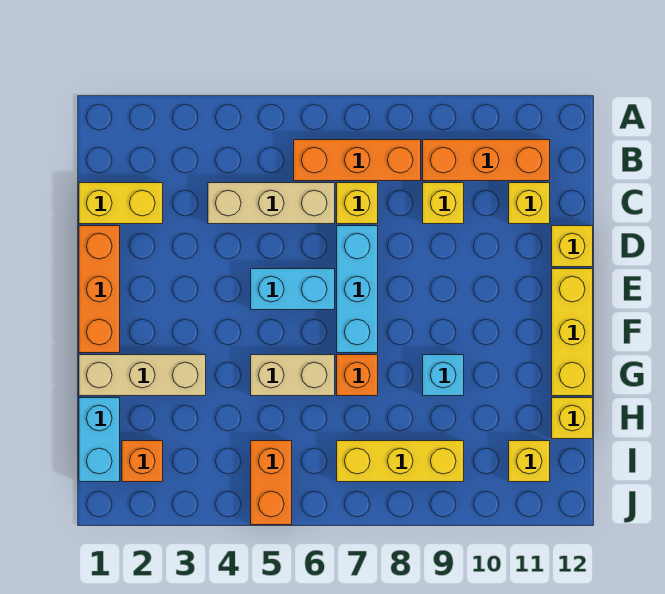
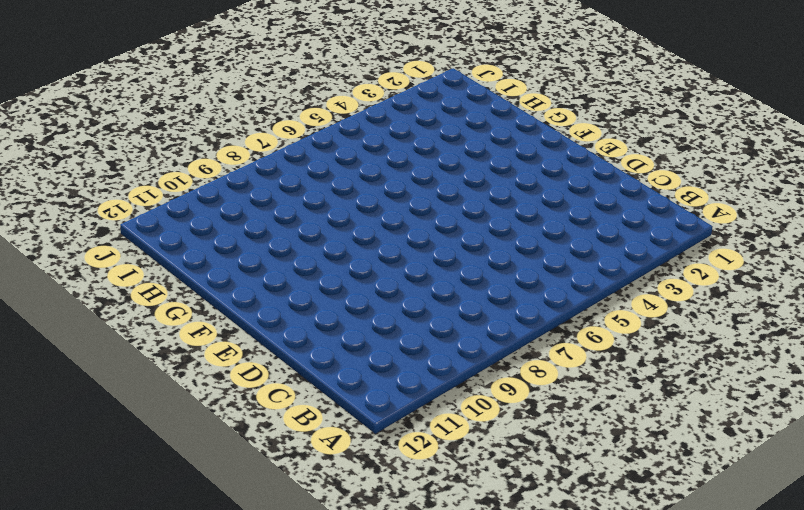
none -> orange brick B6:B8 level 1
none -> orange brick B9:B11 level 1
none -> yellow brick C1:C2 level 1

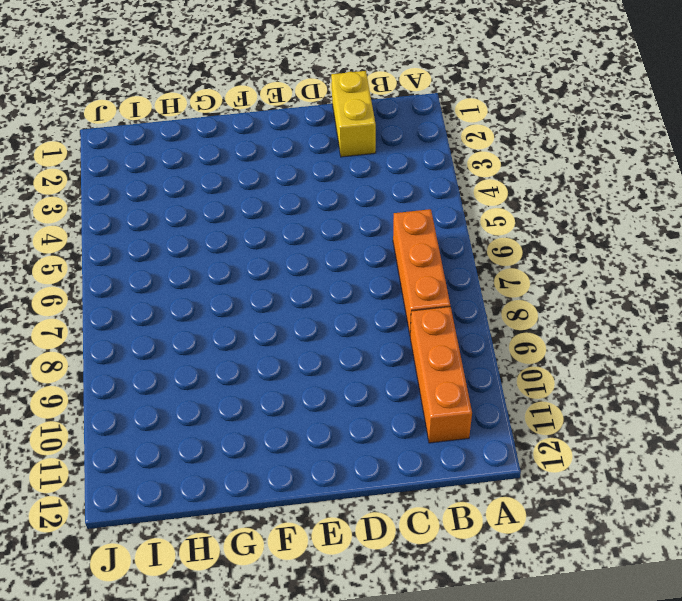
none -> tan brick C4:C6 level 1
none -> yellow brick C7 level 1
none -> yellow brick C9 level 1

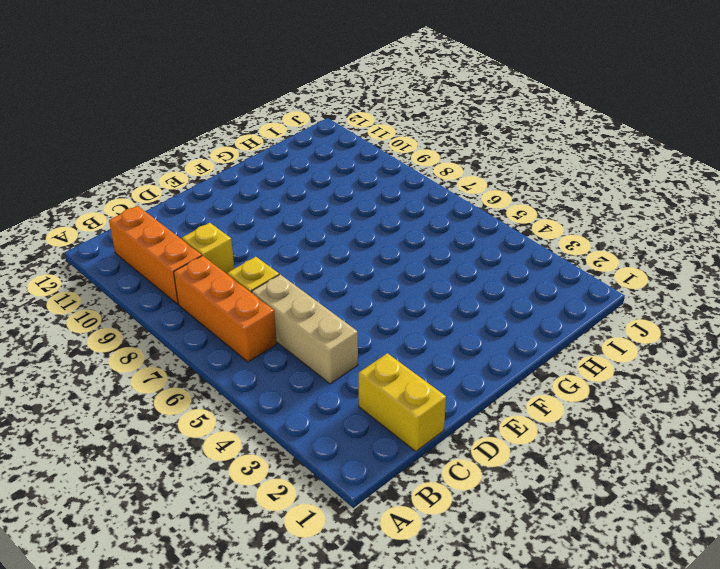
none -> yellow brick C11 level 1
none -> orange brick D1:F1 level 1
none -> cyan brick D7:F7 level 1

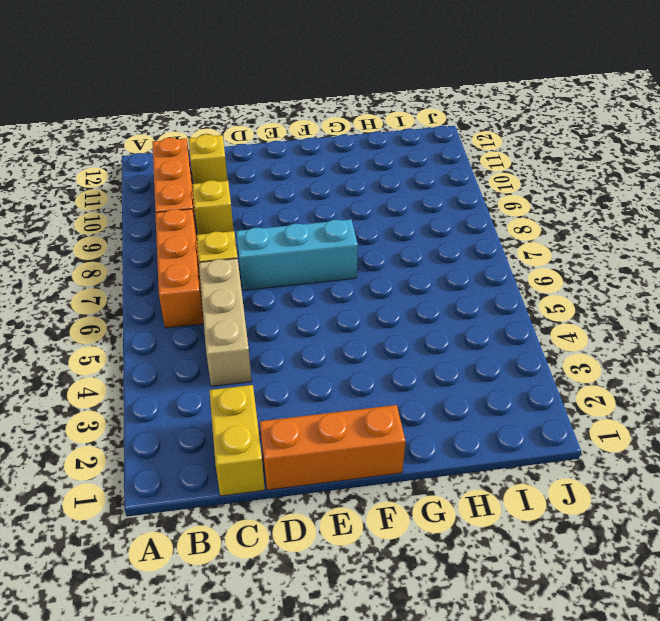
none -> yellow brick D12 level 1
none -> cyan brick E5:E6 level 1
none -> yellow brick E12:G12 level 1

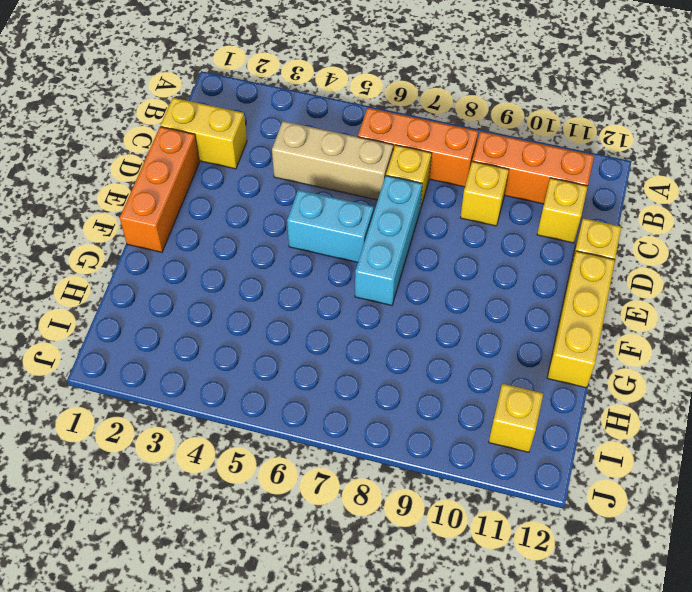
none -> tan brick G1:G3 level 1
none -> tan brick G5:G6 level 1
none -> orange brick G7 level 1

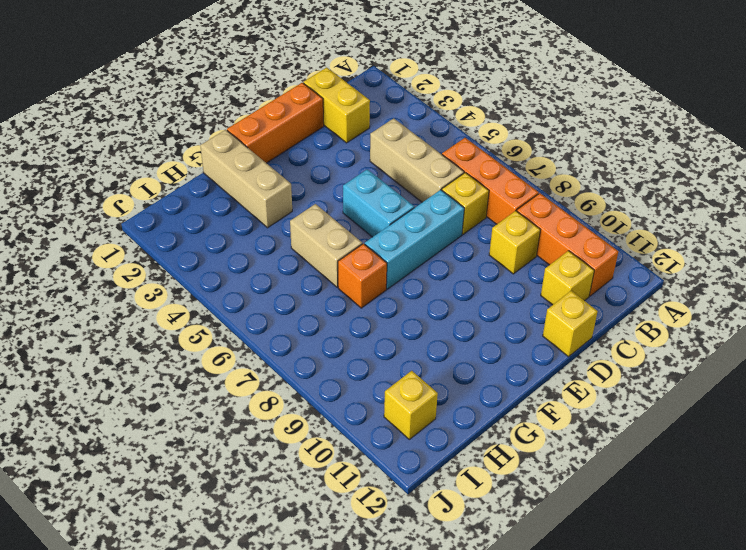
none -> yellow brick E12:G12 level 1
none -> cyan brick G9 level 1
none -> cyan brick H1:I1 level 1

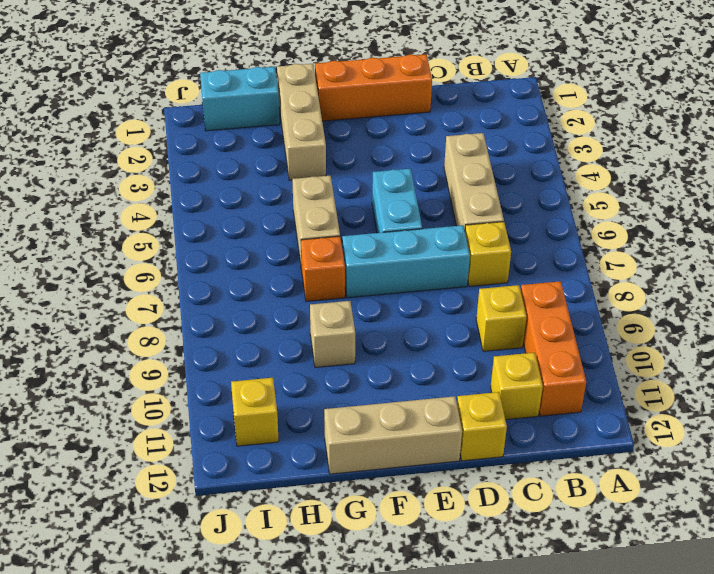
tan brick E12:G12 level 1 -> yellow brick E12:G12 level 1
tan brick G9 level 1 -> cyan brick G9 level 1
none -> orange brick B6:B8 level 1
none -> yellow brick C1:C2 level 1
none -> yellow brick H12 level 1

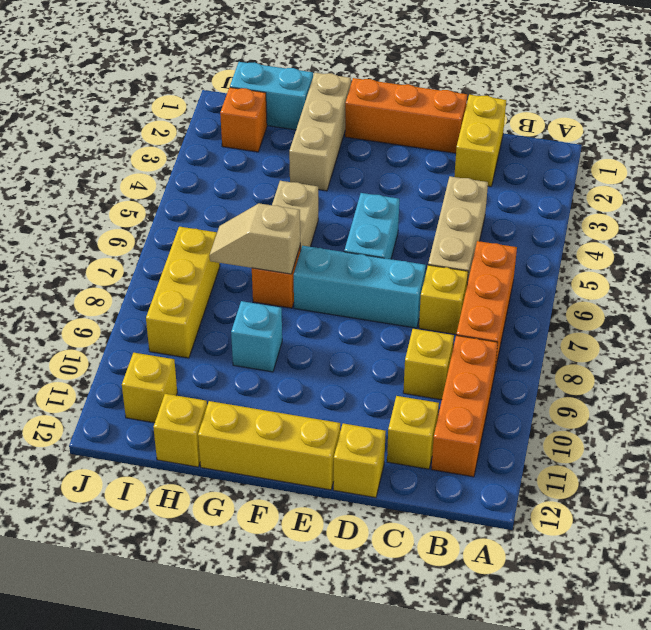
tan slope G7:H7 level 2 top G -> none
none -> orange brick I5:J5 level 1

